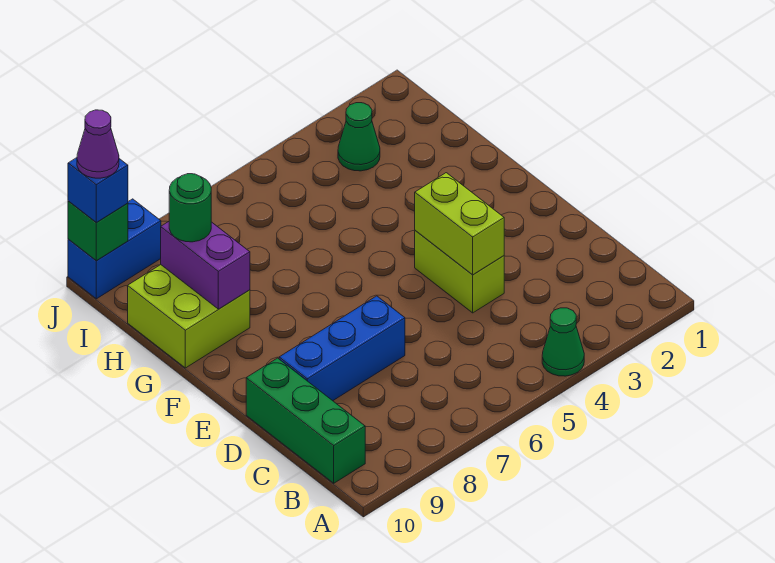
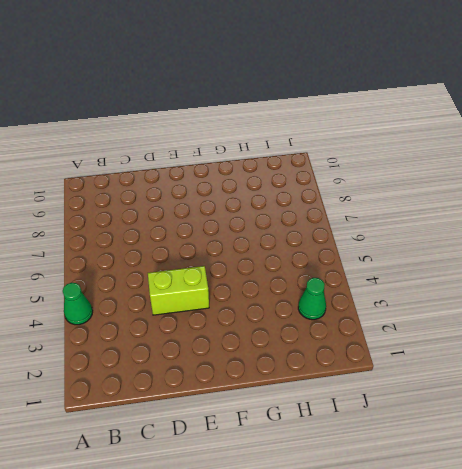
none -> green brick B10:D10 level 1
none -> blue brick D7:D9 level 1
none -> lime brick G9:H10 level 1

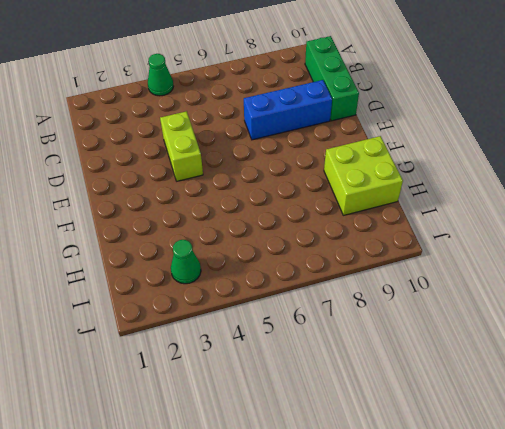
none -> blue brick J9:J10 level 1
none -> lime brick D4:E4 level 2
none -> purple brick G9:H9 level 2

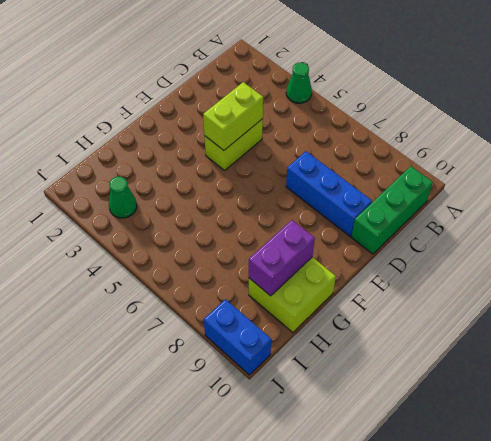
none -> green brick J10 level 2
none -> green round brick H9 level 3
none -> blue brick J10 level 3

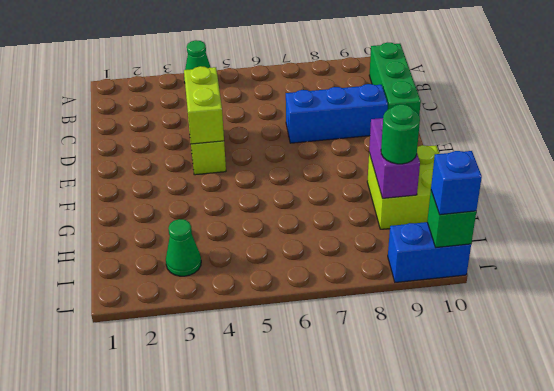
none -> purple cone J10 level 4

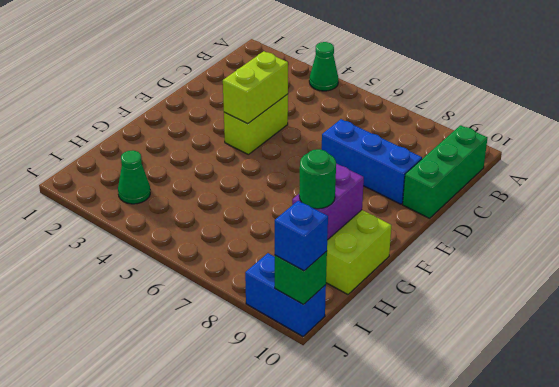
none -> purple cone J10 level 4

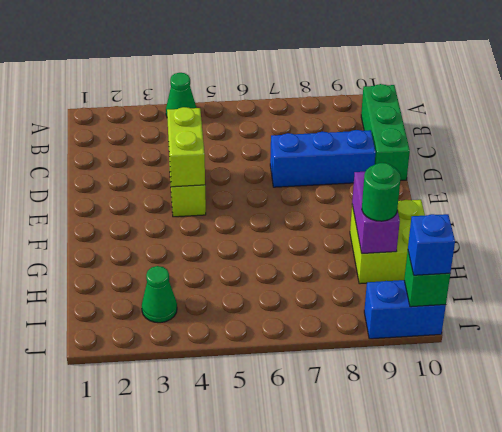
none -> purple cone J10 level 4

